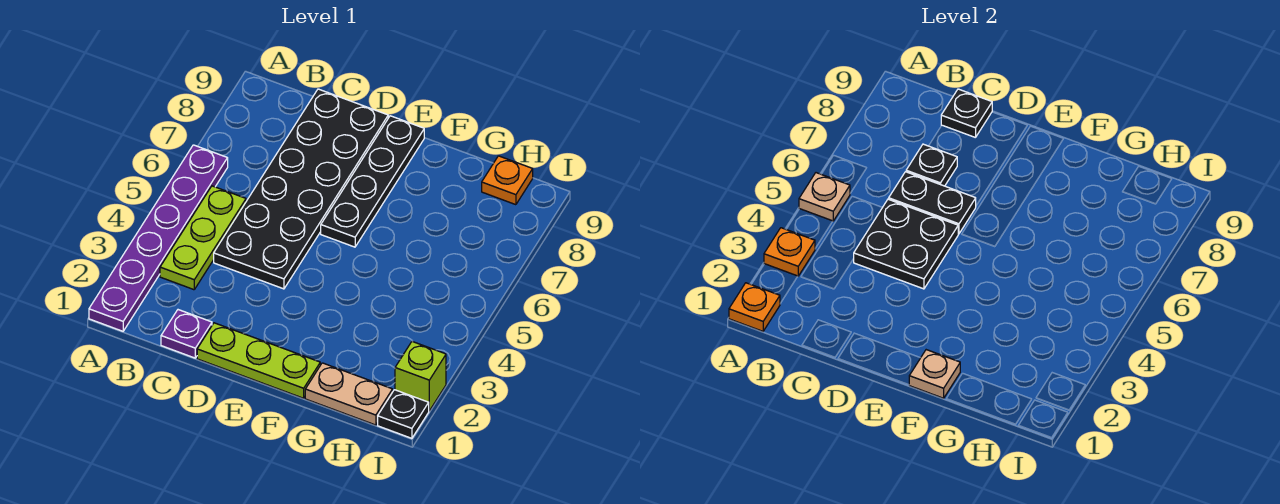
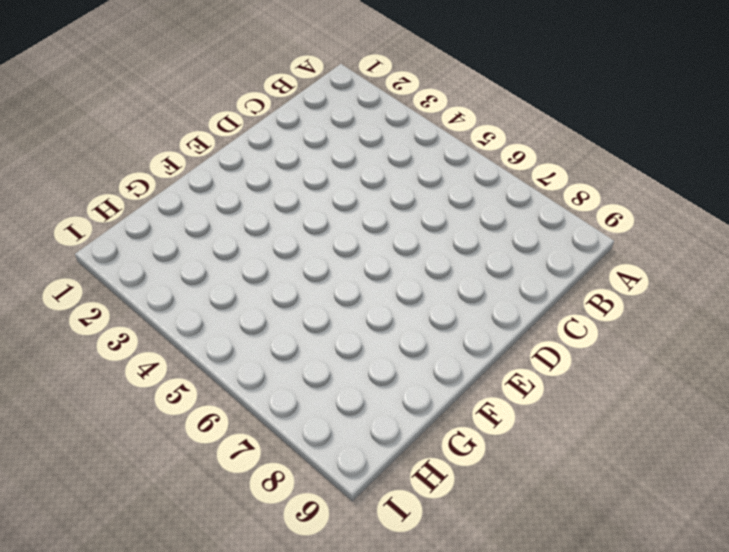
none -> purple plate A1:A6 level 1
none -> lime plate B3:B5 level 1
none -> purple plate C1 level 1

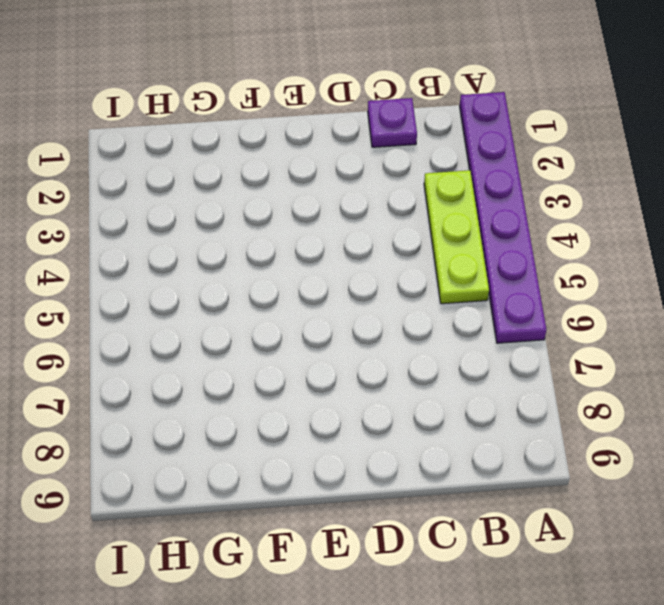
none -> black plate C4:D9 level 1
none -> lime plate D1:F1 level 1
none -> black plate E6:E9 level 1

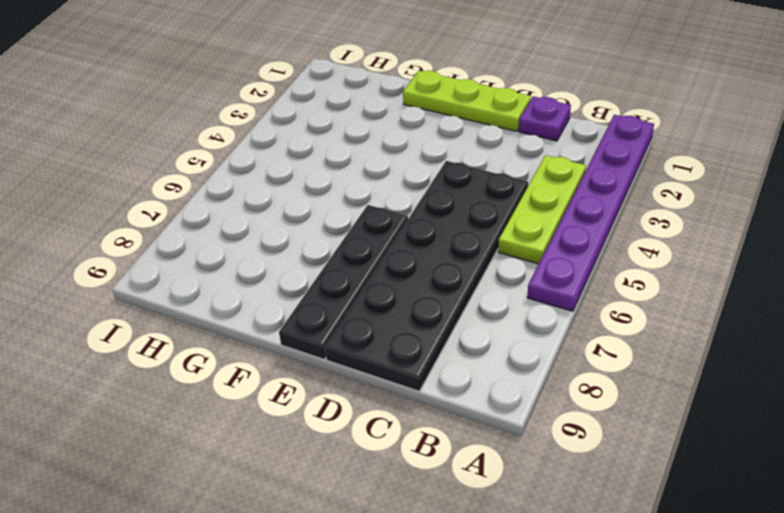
none -> tan plate G1:H1 level 1
none -> orange plate H9 level 1
none -> black plate I1 level 1

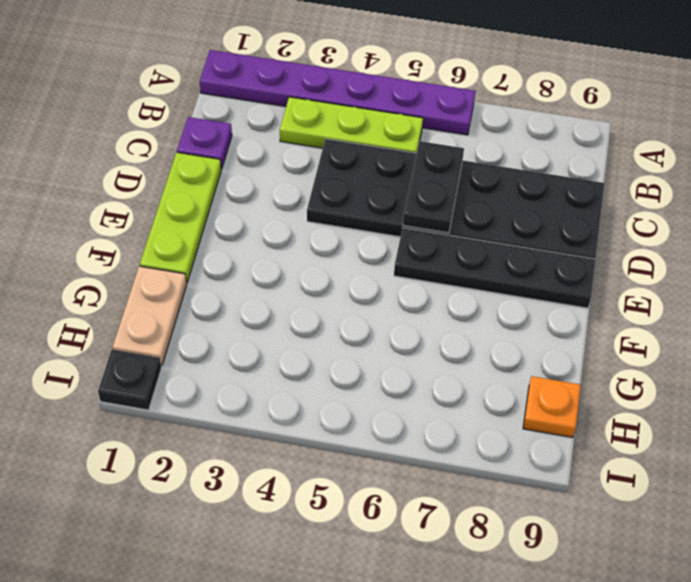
none -> lime brick I2 level 1
none -> orange plate A1 level 2
none -> orange plate A3 level 2

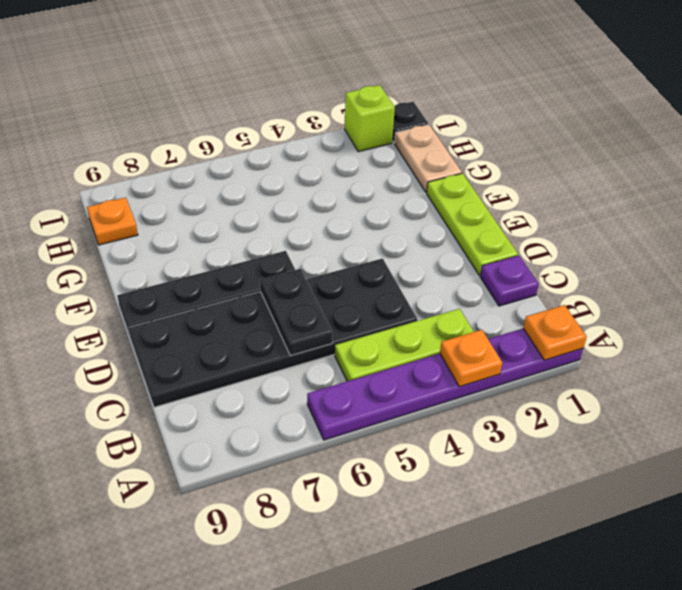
none -> tan plate A5 level 2
none -> black plate C4:D5 level 2
none -> black plate C7 level 2

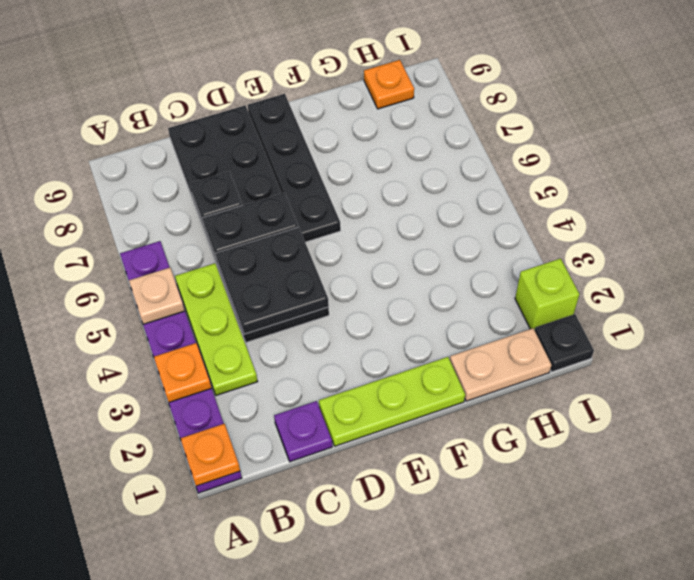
none -> black plate C9 level 2
none -> tan plate F1 level 2

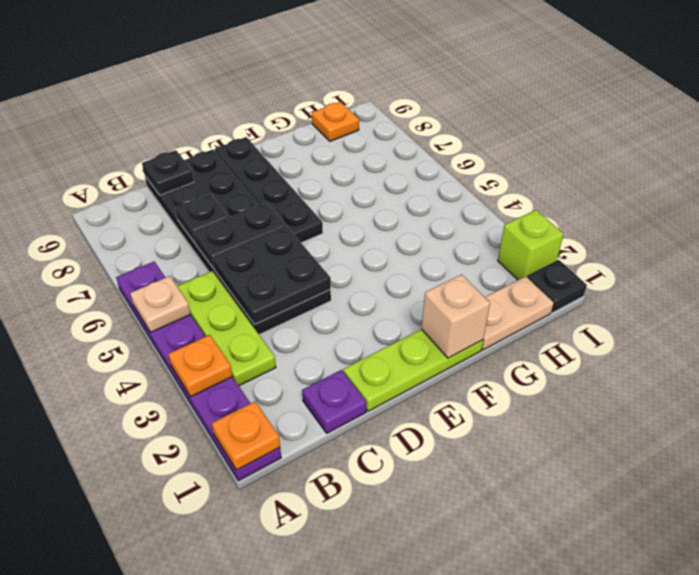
tan brick F1 level 2 -> tan plate F1 level 2

